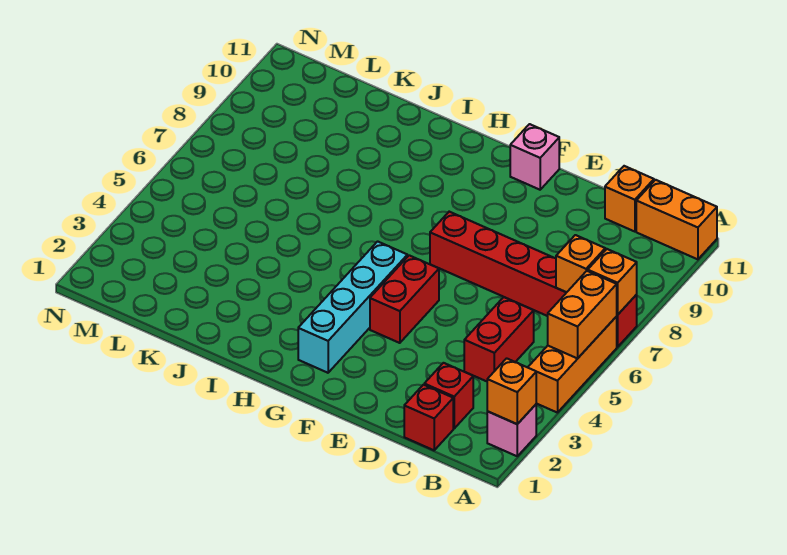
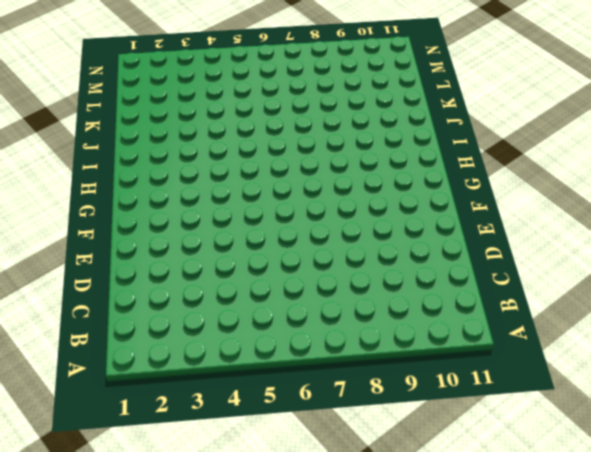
none -> pink brick A2 level 1
none -> orange brick A4:A6 level 1
none -> red brick A7:F7 level 1

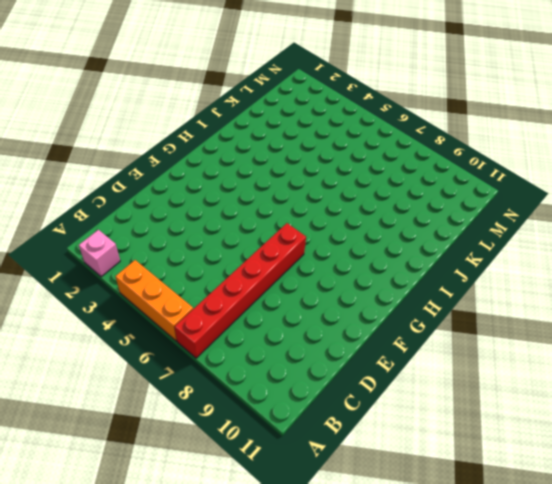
none -> orange brick A11:B11 level 1
none -> red brick C1 level 1
none -> red brick C2 level 1

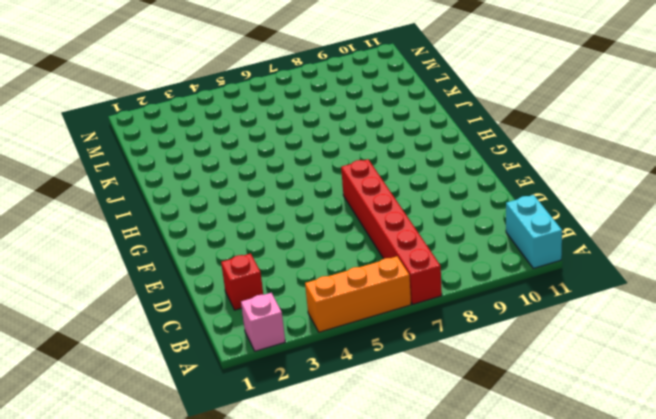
cyan brick A11:B11 level 1 -> orange brick A11:B11 level 1
none -> red brick C1 level 1
none -> red brick C4:C5 level 1
none -> orange brick C11 level 1

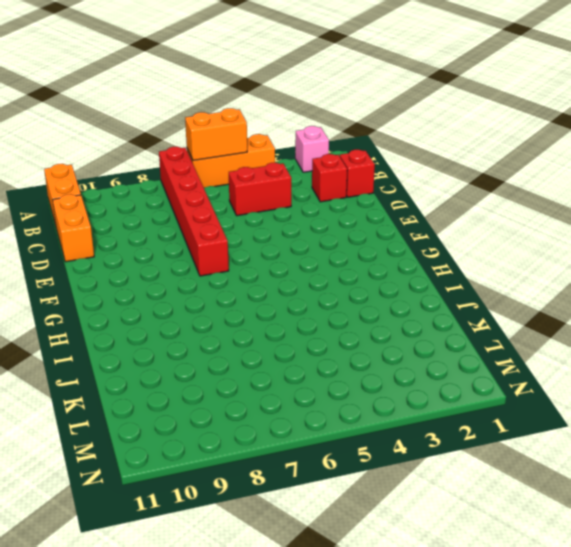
orange brick C11:D11 level 1 -> orange brick C11 level 1
none -> red brick F4:F5 level 1
none -> pink brick F11 level 1
none -> cyan brick G2:G5 level 1

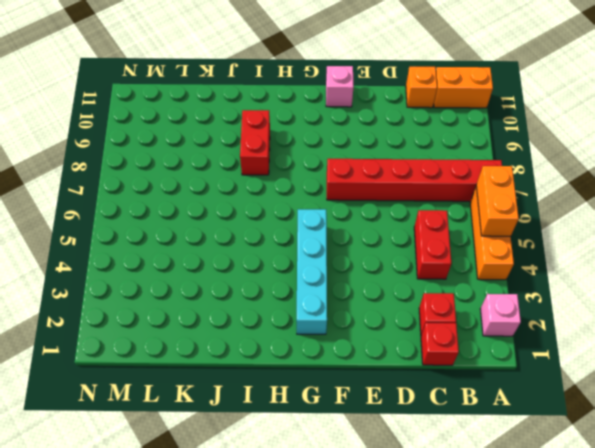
red brick I8:I9 level 1 -> red brick F4:F5 level 1
none -> orange brick A2 level 2
none -> orange brick A7 level 2
none -> orange brick B7 level 2

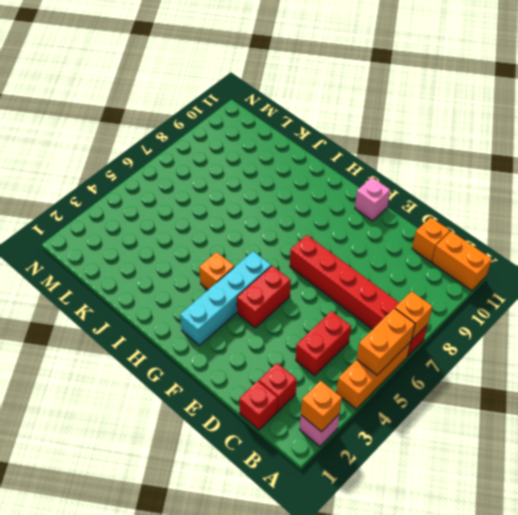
orange brick H4 level 1 -> orange brick B7 level 2

